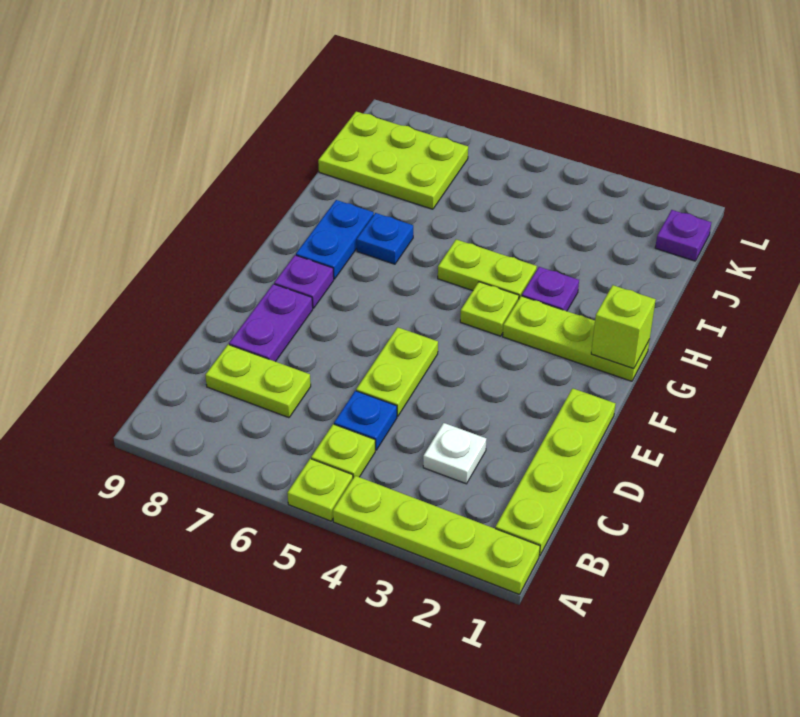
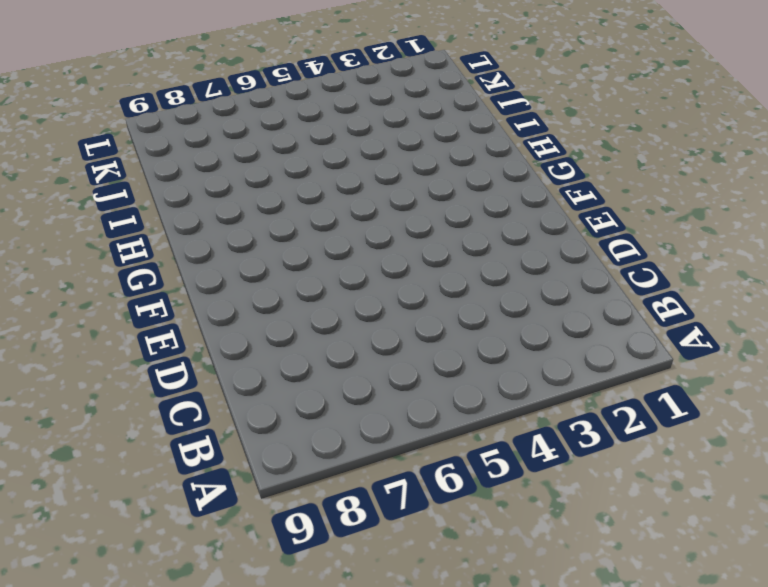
none -> lime plate A1:A4 level 1
none -> lime plate A5 level 1
none -> lime plate B1:E1 level 1

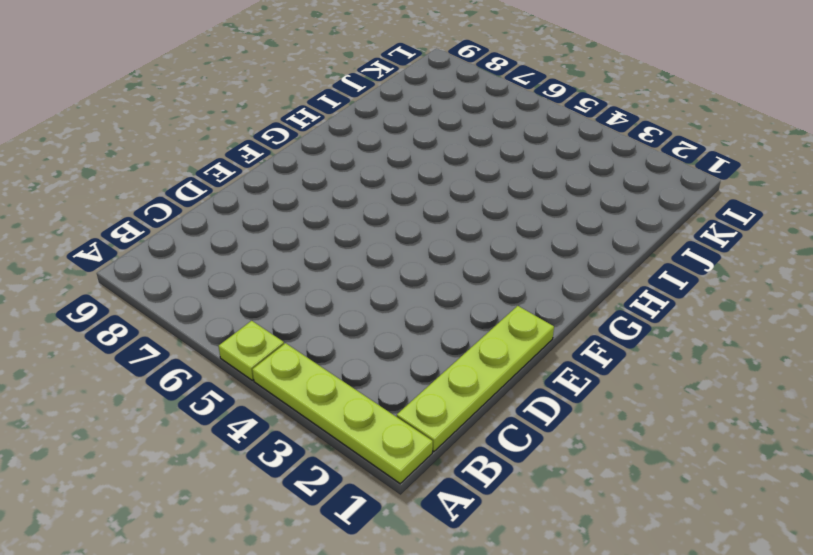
none -> lime plate B5 level 1
none -> white plate C3 level 1
none -> blue plate C5 level 1

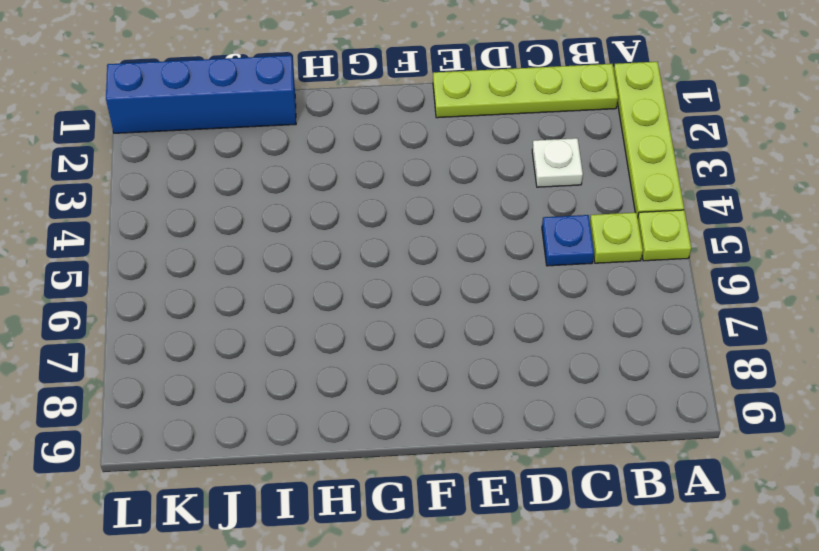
blue brick I1:L1 level 1 -> purple plate K1 level 1
none -> lime plate C7:C8 level 1
none -> lime plate D5:E5 level 1
none -> purple plate D8:E8 level 1

